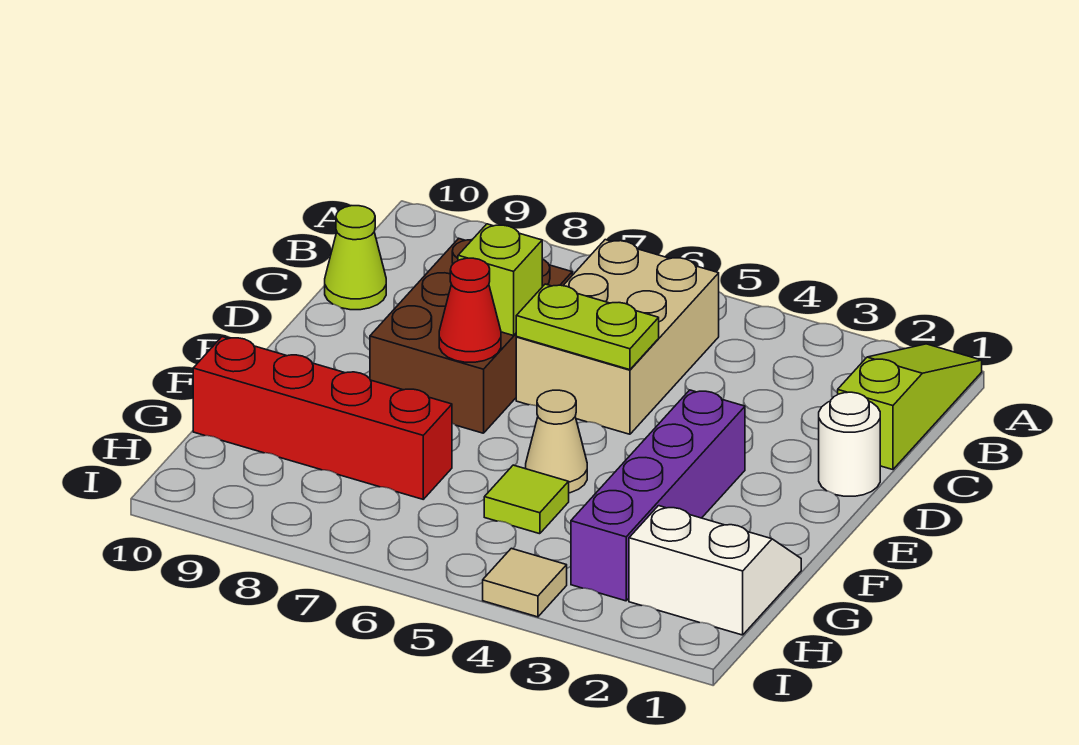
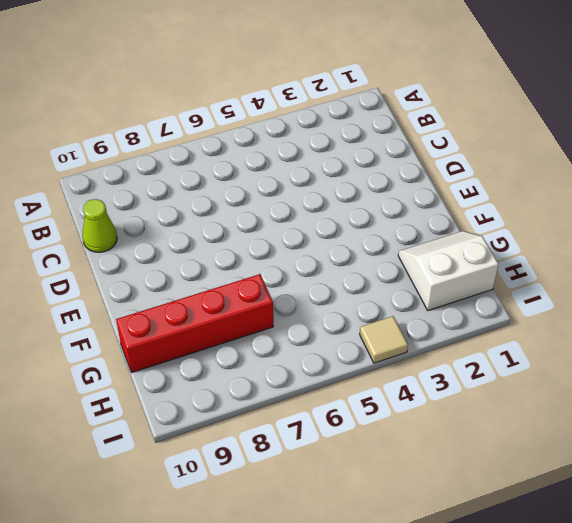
none -> lime slope A1:C1 level 1 top C
none -> tan brick B5:D6 level 1
none -> brown brick C7:E8 level 1

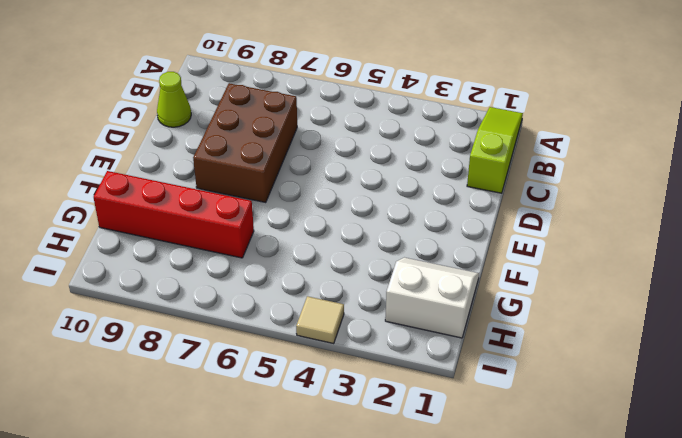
none -> tan brick B5:D6 level 1
none -> white round brick D1 level 1
none -> purple brick E3:H3 level 1

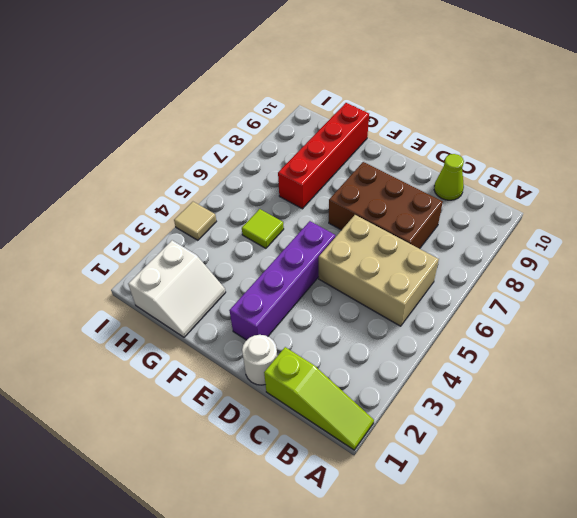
purple brick E2:E5 level 1 -> purple brick E3:H3 level 1
none -> tan cone F5 level 1
none -> lime plate D5:D6 level 2
none -> lime brick D7 level 2

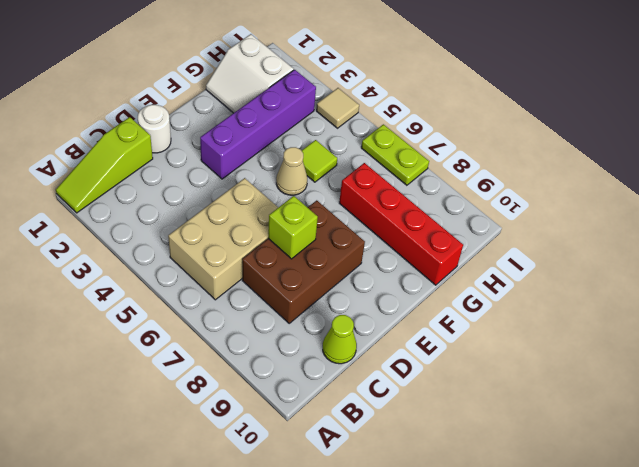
lime plate I6:I7 level 1 -> lime plate D5:D6 level 2
none -> red cone E7 level 2

